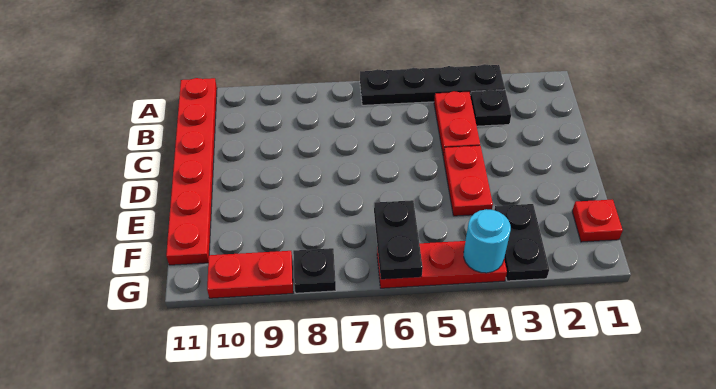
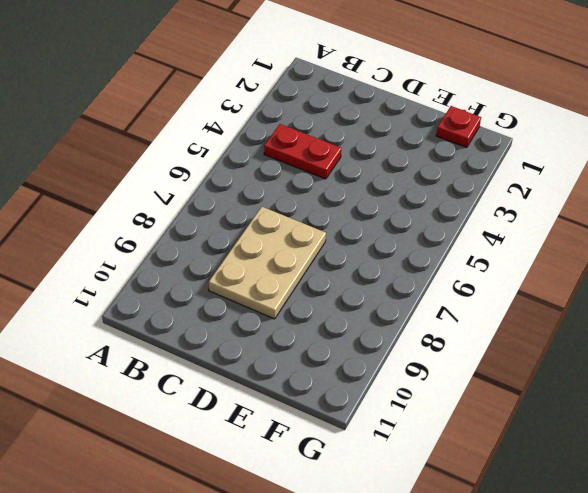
tan plate C7:D9 level 1 -> none
none -> black plate A3:A6 level 1
none -> red plate A11:F11 level 1
none -> black plate B3 level 1

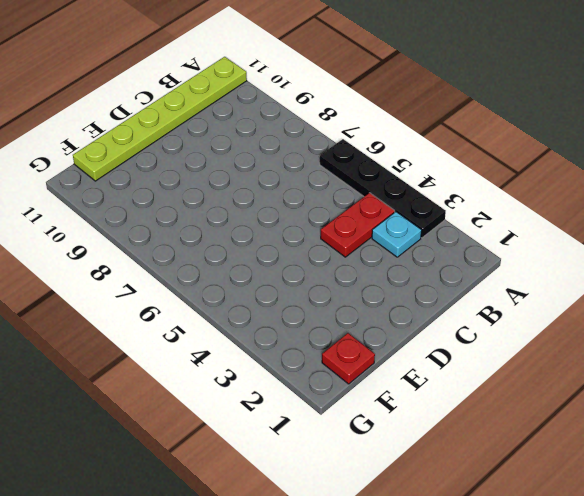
lime plate A11:F11 level 1 -> red plate A11:F11 level 1
cyan plate B3 level 1 -> black plate B3 level 1
none -> red plate D4:E4 level 1
none -> black plate F3:G3 level 1
none -> red plate G4:G6 level 1

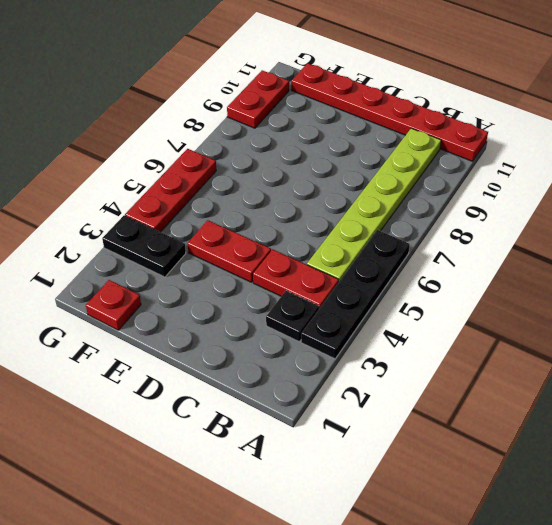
lime plate B5:B10 level 1 -> none
none -> black plate G8 level 1
none -> black plate F6:G6 level 2
none -> cyan round brick G4 level 2

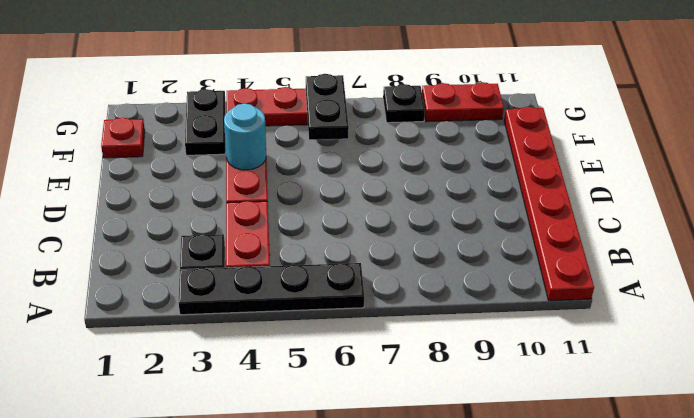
cyan round brick E4 level 2 -> cyan round brick G4 level 2

